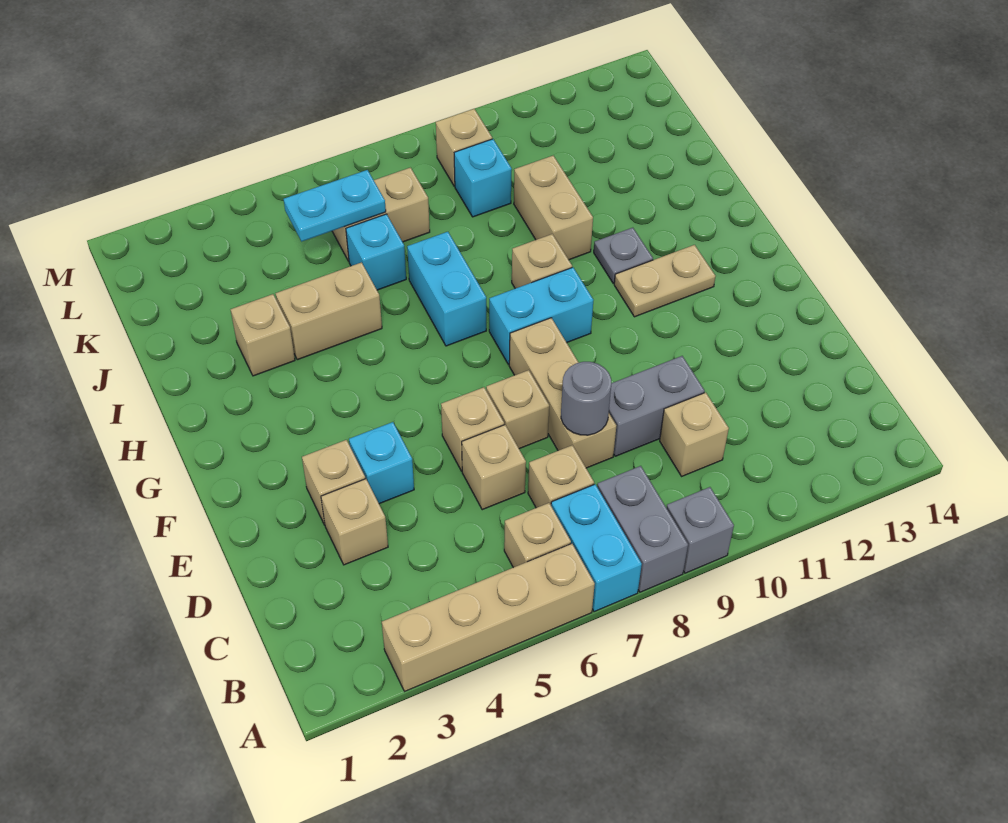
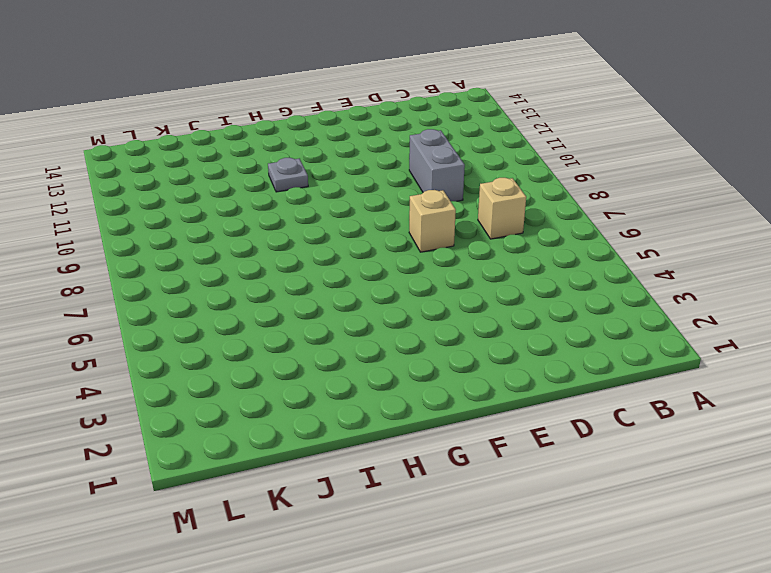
none -> tan brick A3:A6 level 1
none -> cyan brick A7:B7 level 1
none -> grey brick A8:B8 level 1

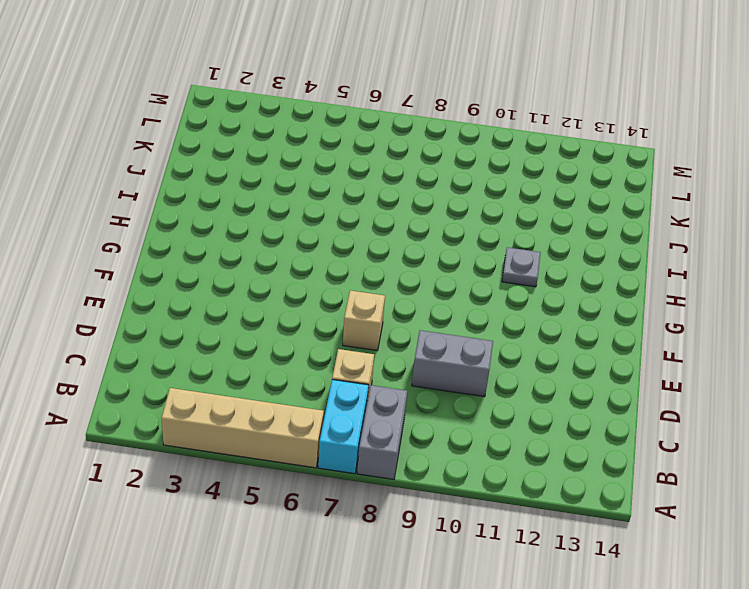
none -> grey brick A9 level 1
none -> tan brick B6 level 1
none -> tan brick C10 level 1

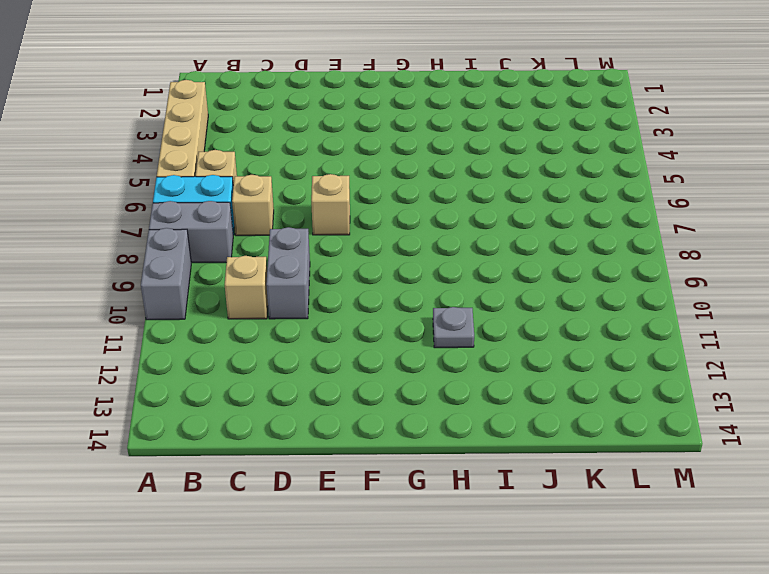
grey brick A9:A10 level 1 -> grey brick A9 level 1
none -> tan brick D3 level 1
none -> tan brick D6 level 1
none -> tan brick D8:F8 level 1

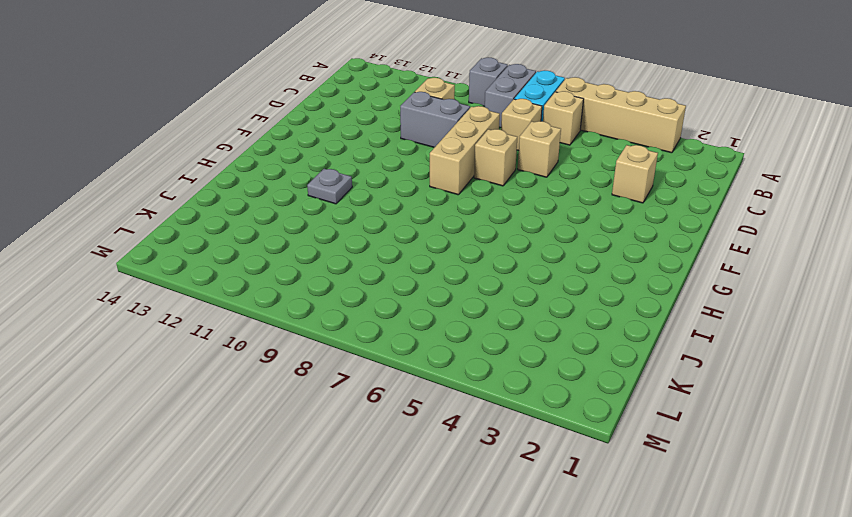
none -> tan brick E3 level 1
none -> cyan brick E4 level 1
none -> tan brick E6 level 1

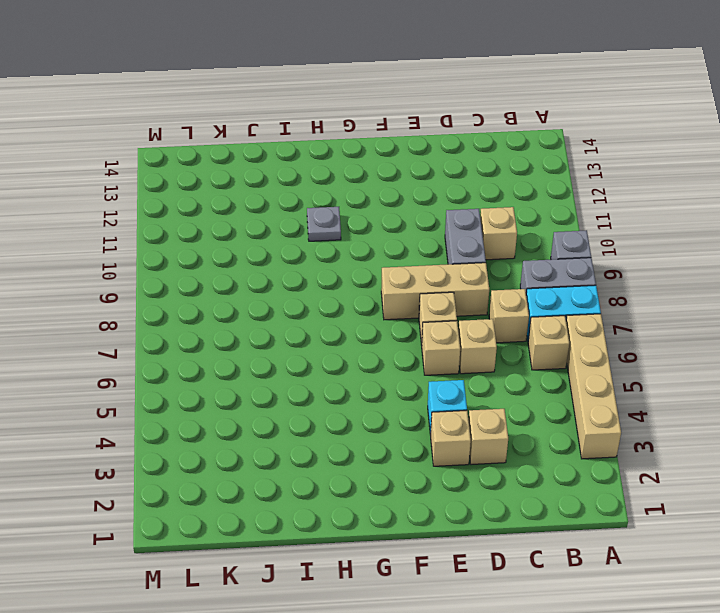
none -> cyan brick G8:G9 level 1
none -> tan plate G11:G12 level 1
none -> cyan brick H7:I7 level 1

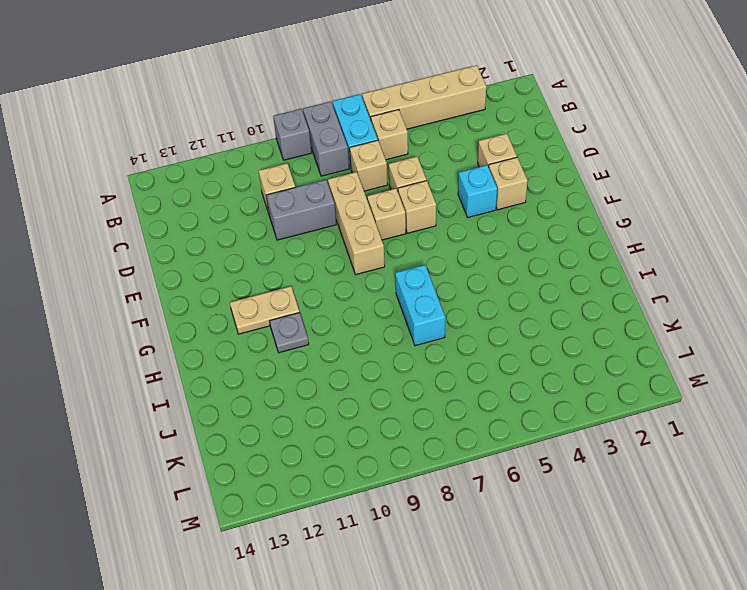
none -> cyan brick G8:G9 level 1
none -> tan brick H9 level 1
none -> tan brick I3 level 1

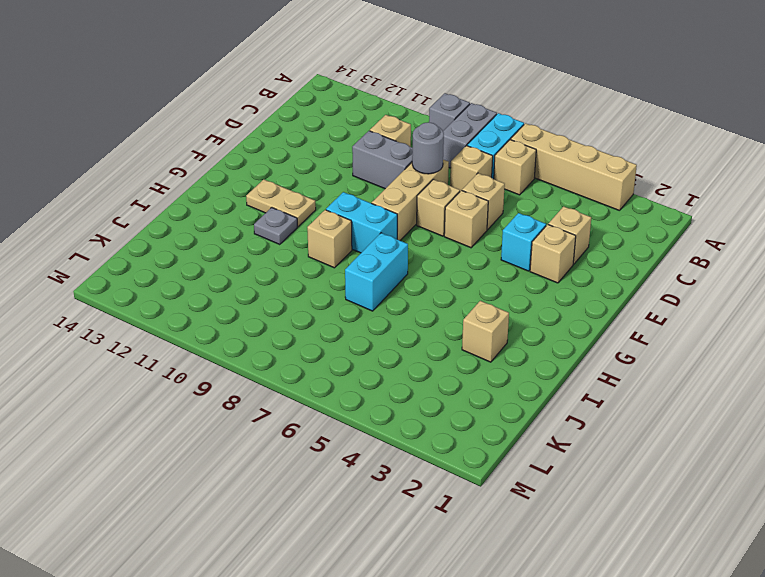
none -> tan brick I4:I5 level 1
none -> tan brick I10:J10 level 1
none -> cyan brick J6 level 1

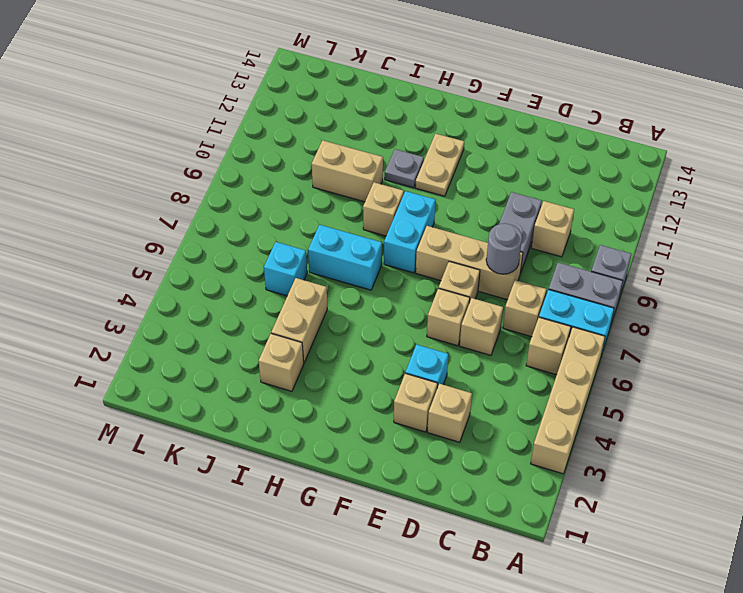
none -> tan brick K6:K7 level 1
none -> cyan brick K9 level 1
none -> tan brick L9 level 1

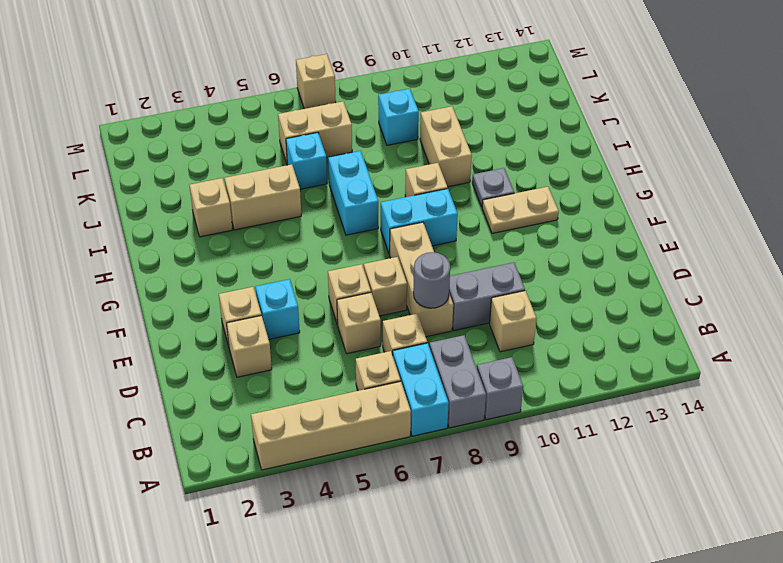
tan brick M7 level 1 -> tan brick L9 level 1
none -> cyan plate K5:K6 level 2

